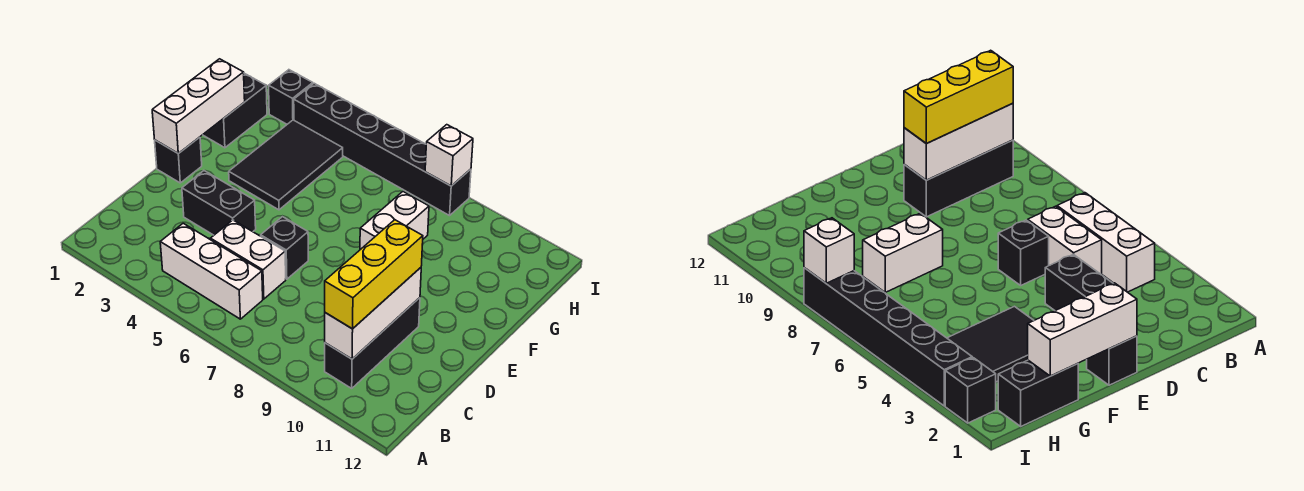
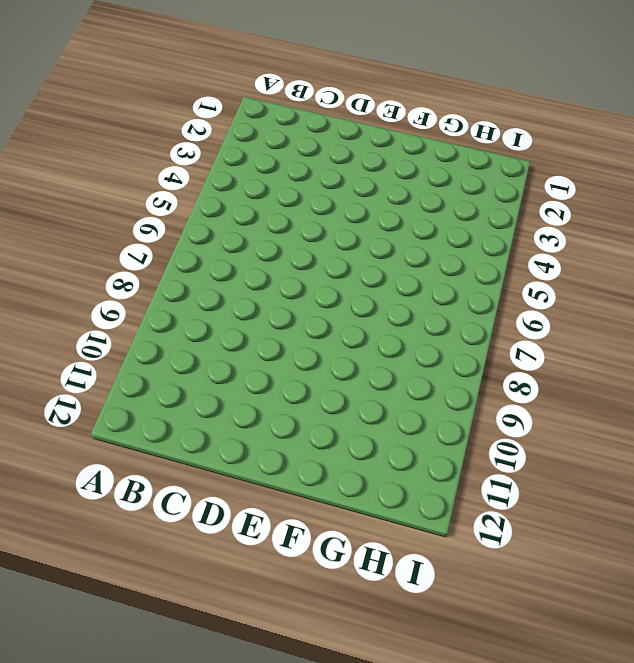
none -> white brick B4:B6 level 1
none -> black brick B10:D10 level 1
none -> white brick C5:C6 level 1

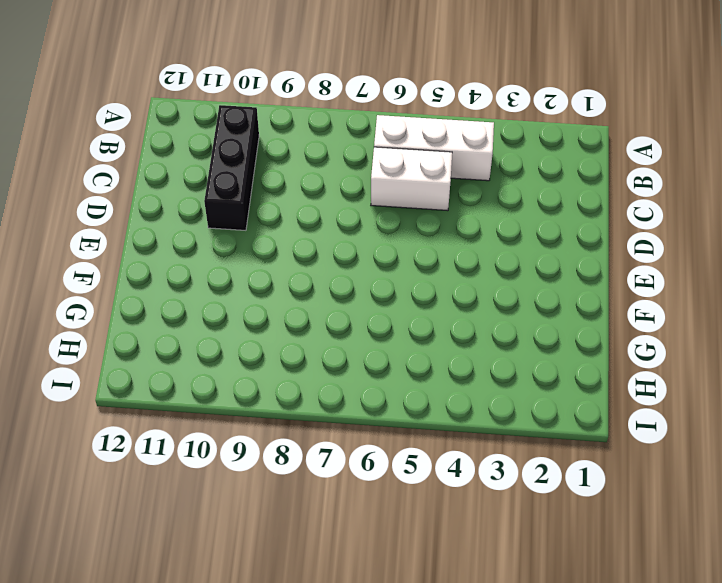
none -> black brick D3:D4 level 1
none -> black brick D6 level 1
none -> black brick E1 level 1

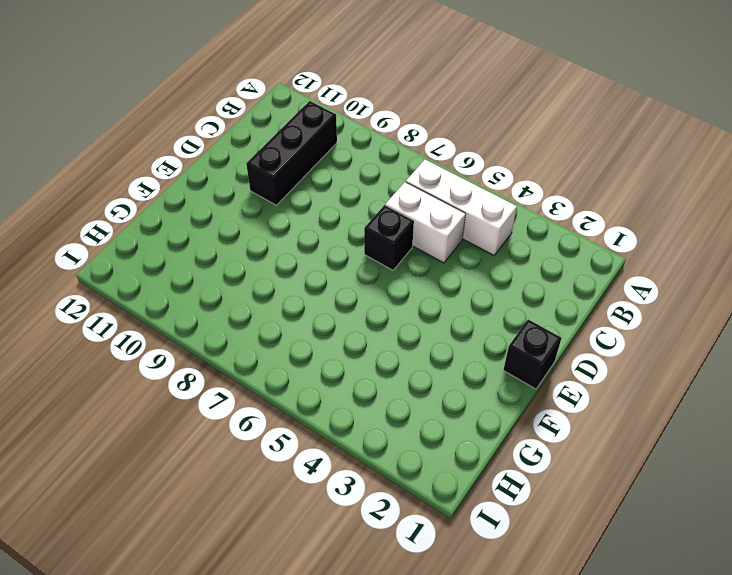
none -> black brick D3:D4 level 1
none -> black tile F3:H4 level 1
none -> white brick F8:G8 level 1

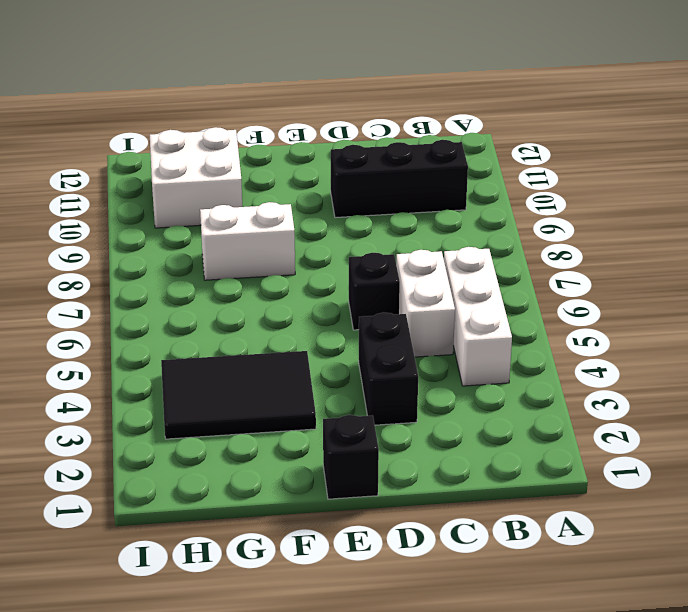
white brick G10:H11 level 1 -> none
none -> black brick G1:H1 level 1
none -> black brick I2 level 1
none -> black brick I3:I8 level 1

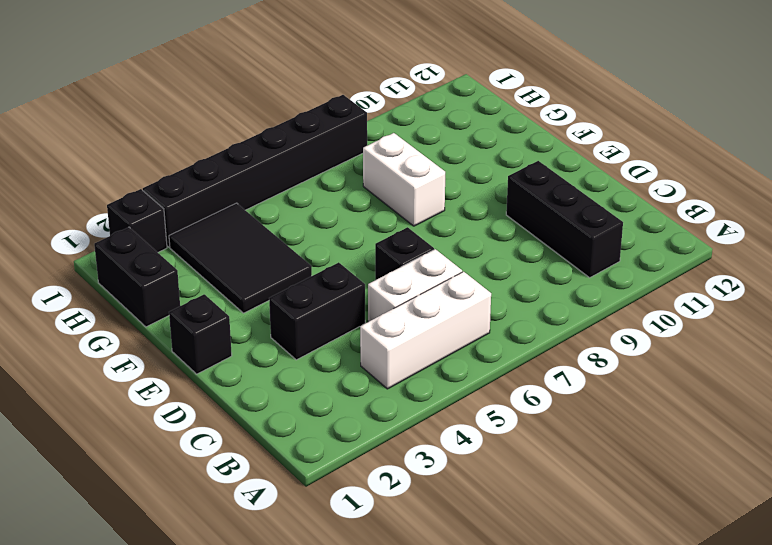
none -> white brick B10:D10 level 2
none -> white brick E1:G1 level 2
none -> white brick I8 level 2

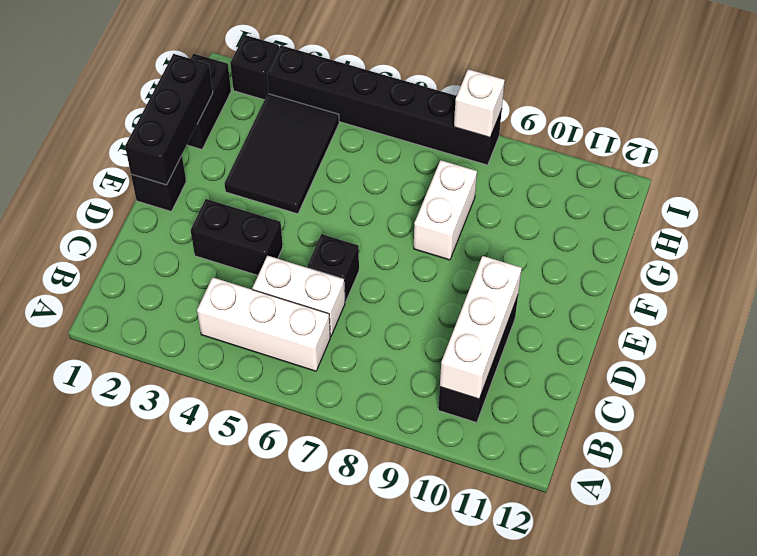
black brick E1:G1 level 2 -> white brick E1:G1 level 2
none -> yellow brick B10:D10 level 3

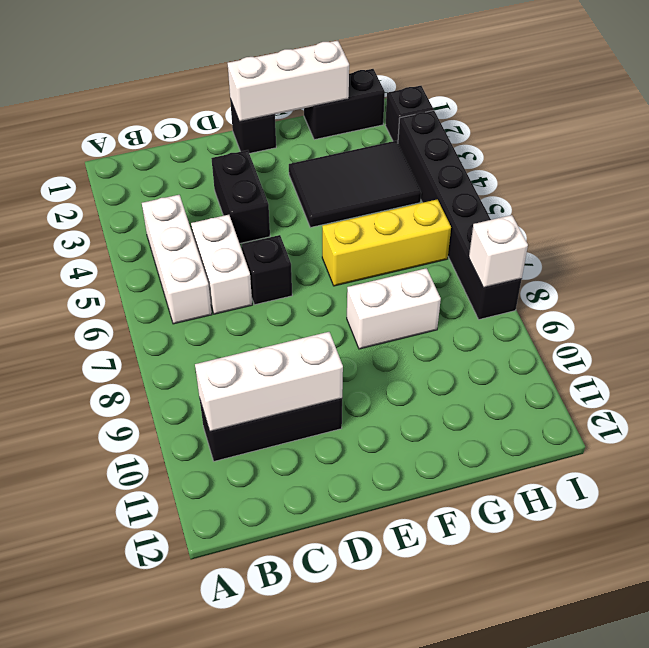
yellow brick F6:H6 level 1 -> yellow brick B10:D10 level 3

